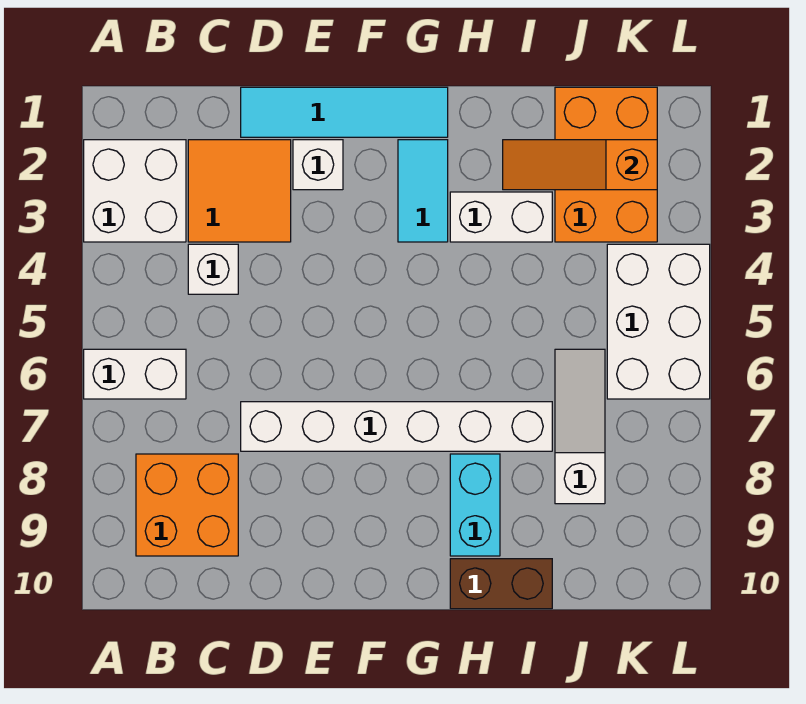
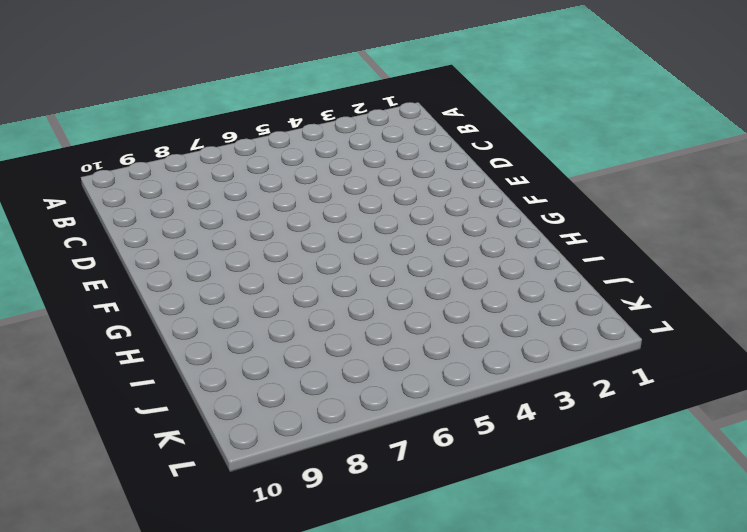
none -> white brick A2:B3 level 1
none -> white brick A6:B6 level 1
none -> orange brick B8:C9 level 1

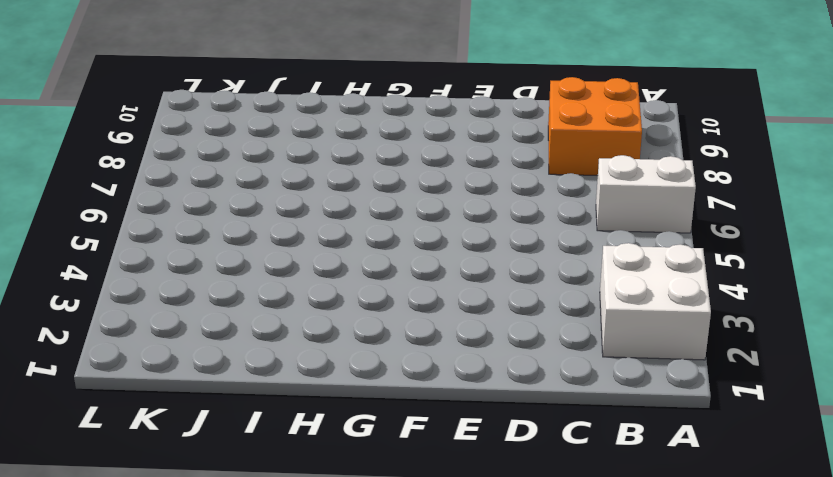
none -> orange tile C2:D3 level 1
none -> white brick C4 level 1
none -> cyan tile D1:G1 level 1

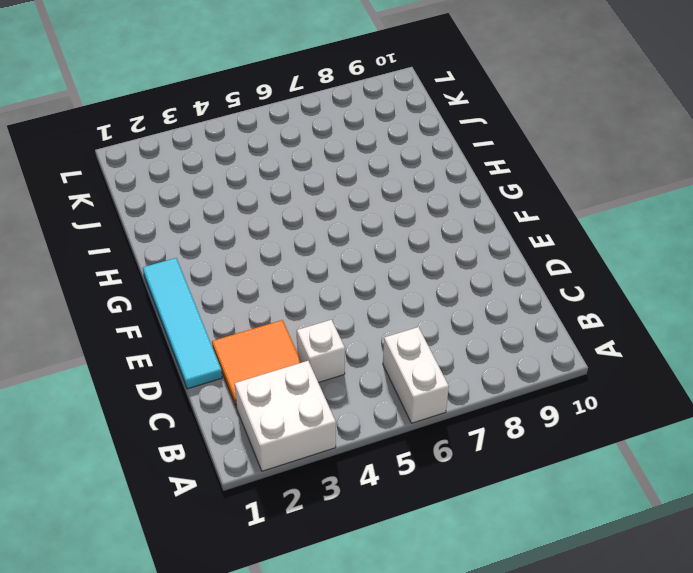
none -> orange brick B8:C9 level 1
none -> white brick D7:I7 level 1
none -> white brick E2 level 1

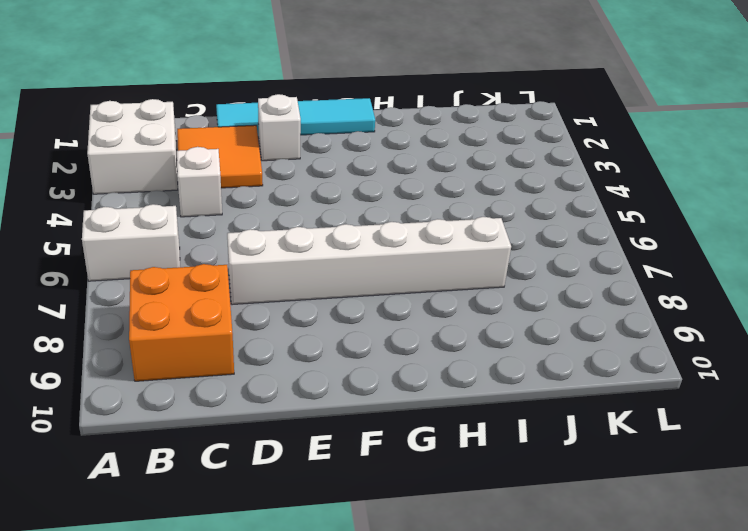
none -> cyan tile G2:G3 level 1
none -> white brick H3:I3 level 1
none -> cyan brick H8:H9 level 1

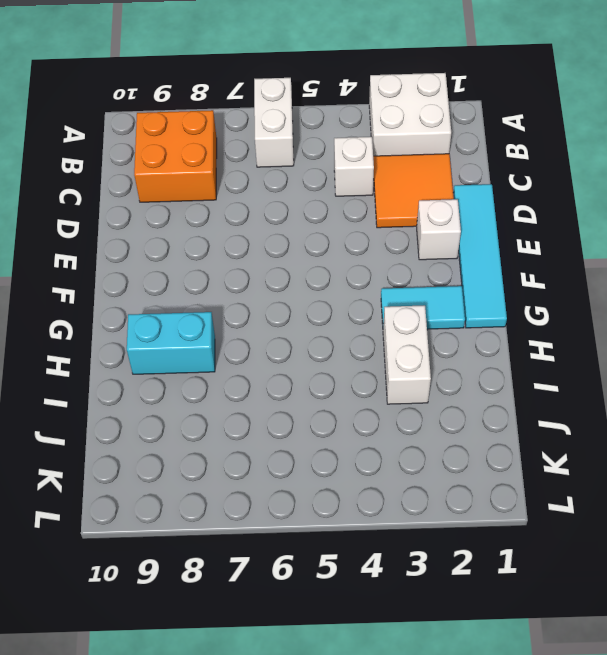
none -> white brick D7:I7 level 1
none -> brown brick H10:I10 level 1
none -> orange brick J1:K3 level 1

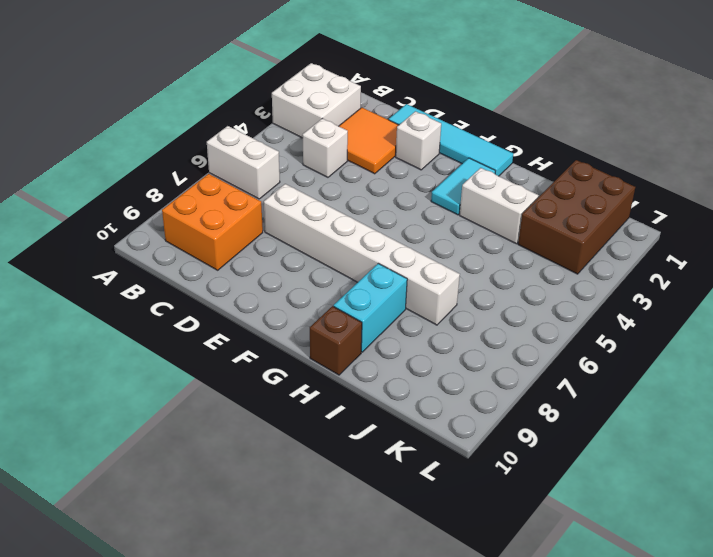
brown brick H10 level 1 -> brown brick H10:I10 level 1
brown brick J1:K3 level 1 -> orange brick J1:K3 level 1
none -> white slope J6:J8 level 1 top 8
none -> white brick K4:L6 level 1
none -> orange slope I2:K2 level 2 top K

